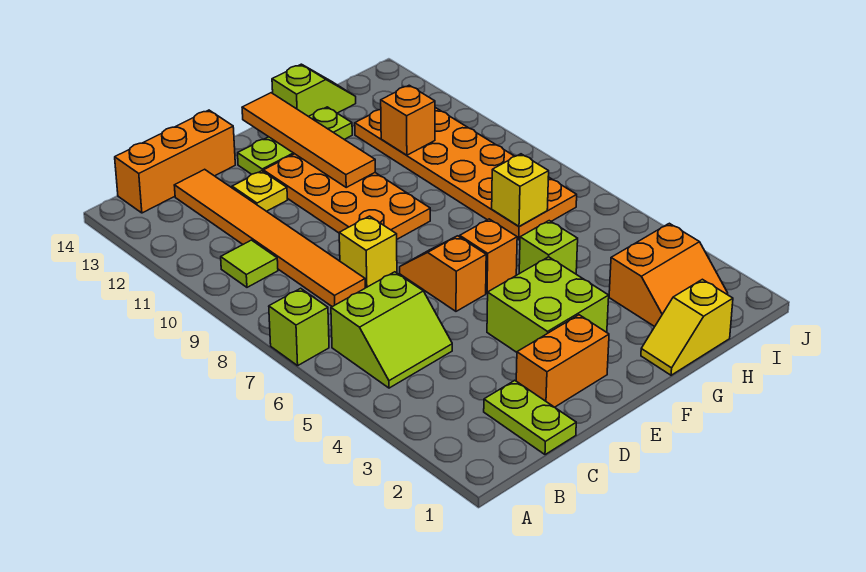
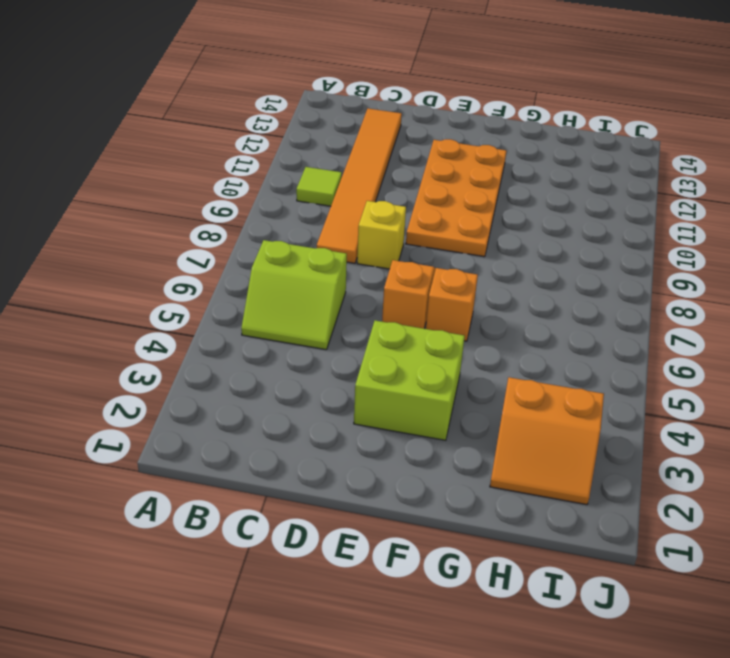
none -> lime brick A7 level 1
none -> orange brick B14:D14 level 1
none -> lime plate C1:C2 level 1

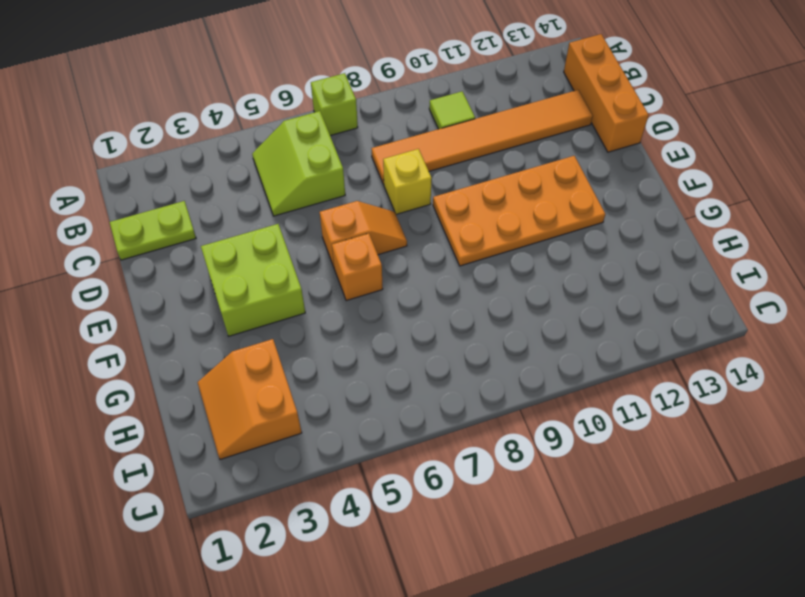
none -> orange brick D2:E2 level 1
none -> yellow plate D12 level 1
none -> lime plate E13:G13 level 1

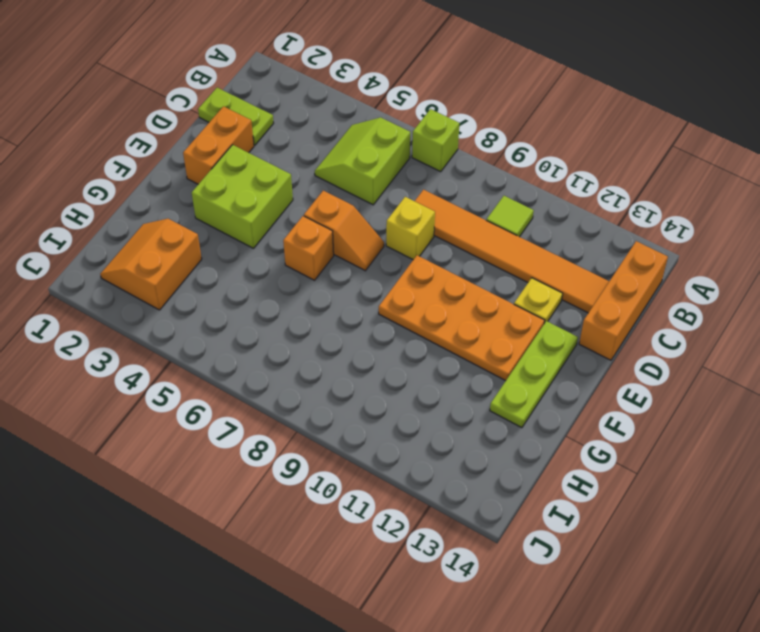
none -> yellow slope G1:H1 level 1 top H
none -> lime brick G5 level 1
none -> lime slope G14:H14 level 1 top G

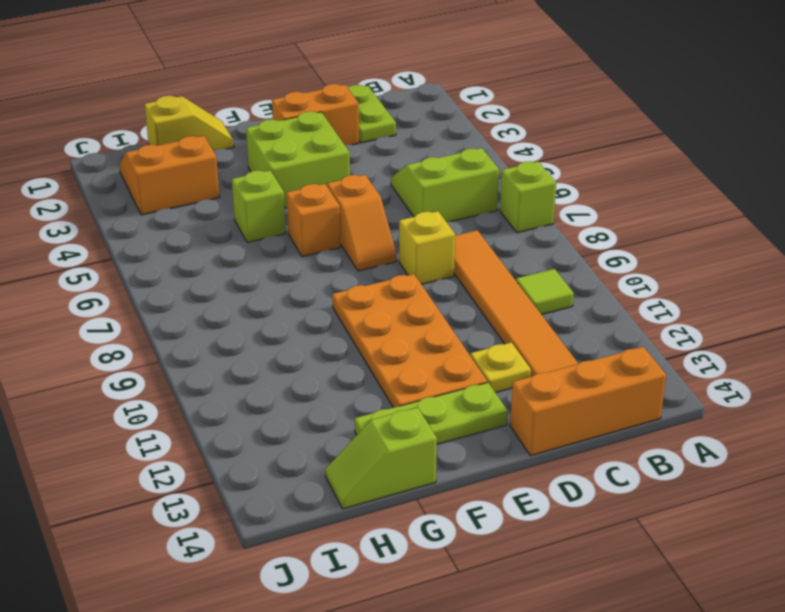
none -> orange plate H7:I12 level 1
none -> orange tile F11:F14 level 2
none -> yellow brick H7 level 2

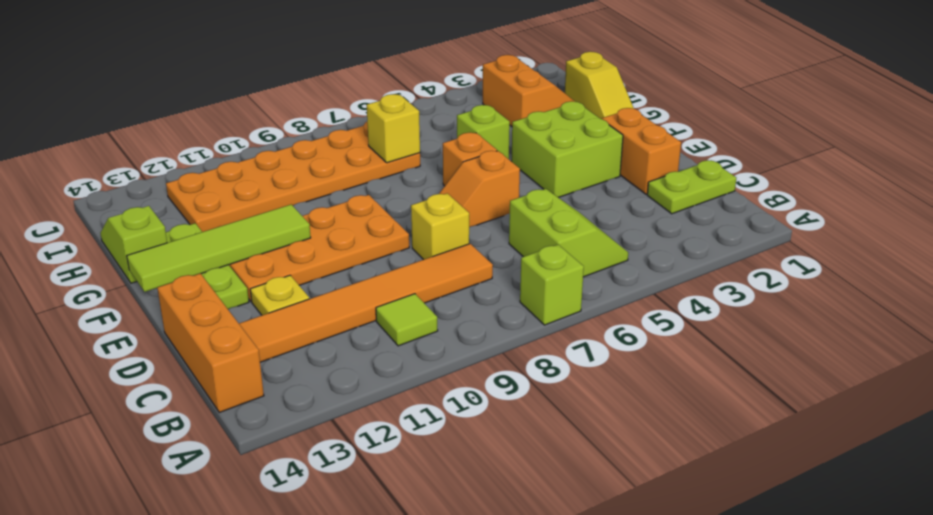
lime tile F11:F14 level 2 -> orange tile F11:F14 level 2
none -> orange brick H11 level 2

